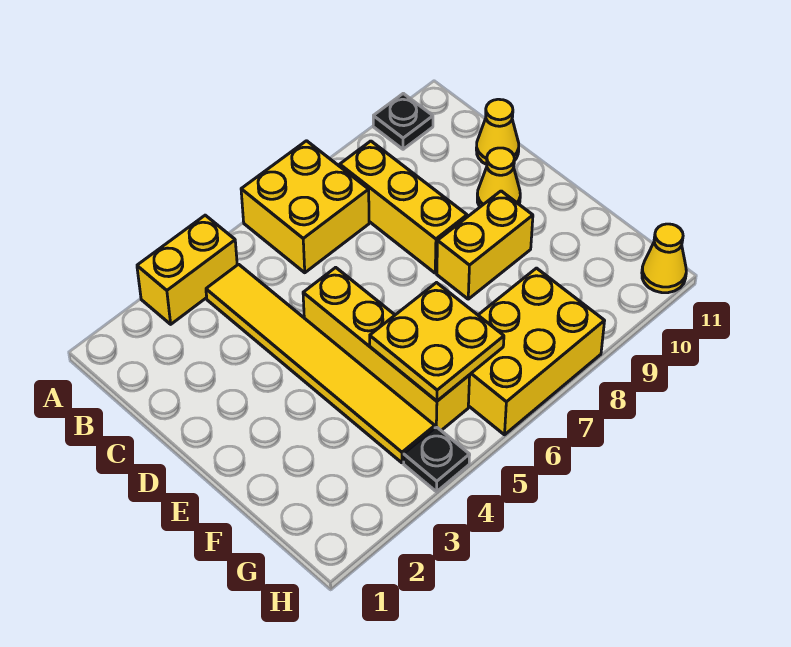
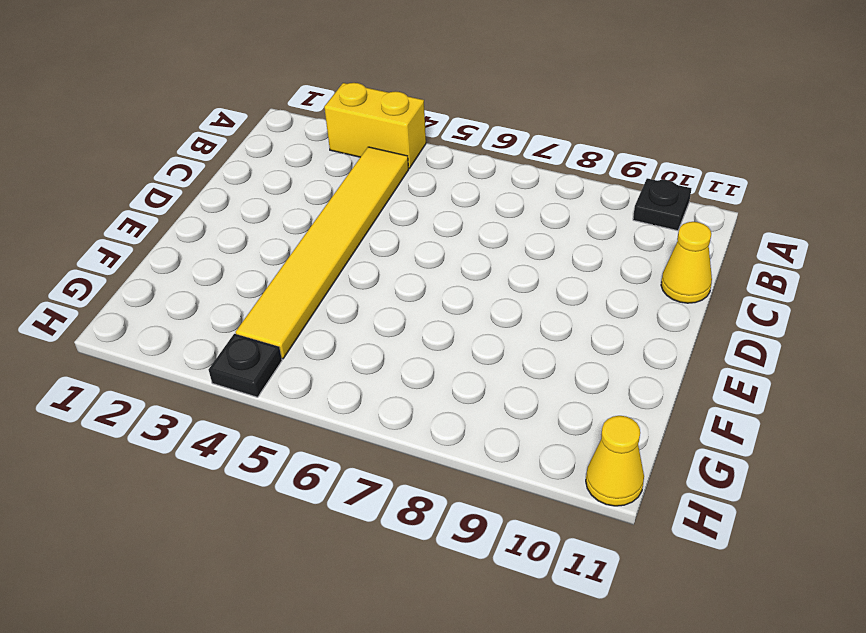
none -> yellow brick A6:B7 level 1
none -> yellow brick B8:D8 level 1
none -> yellow brick D5:G5 level 1

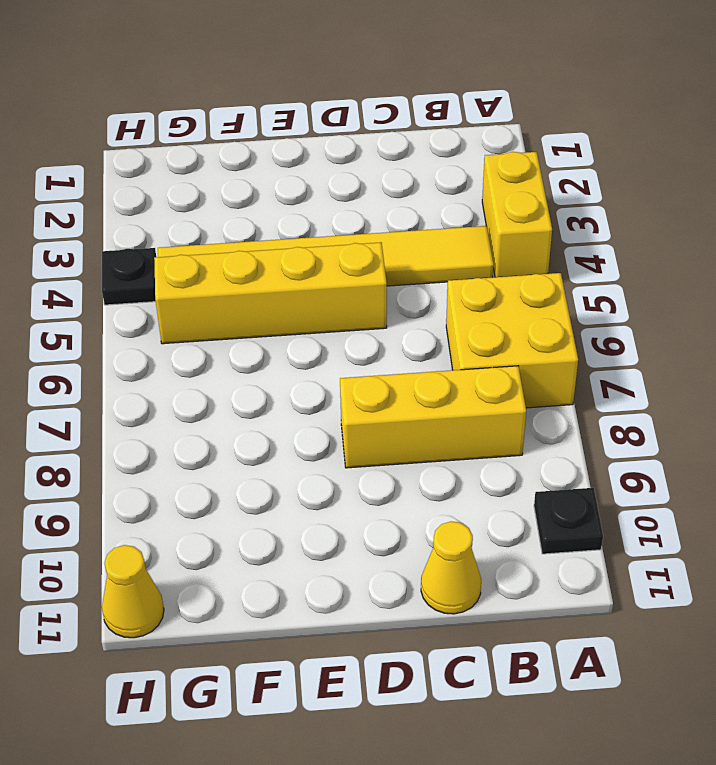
none -> yellow cone D10 level 1
none -> yellow brick E8:E9 level 1
none -> yellow brick G6:H8 level 1

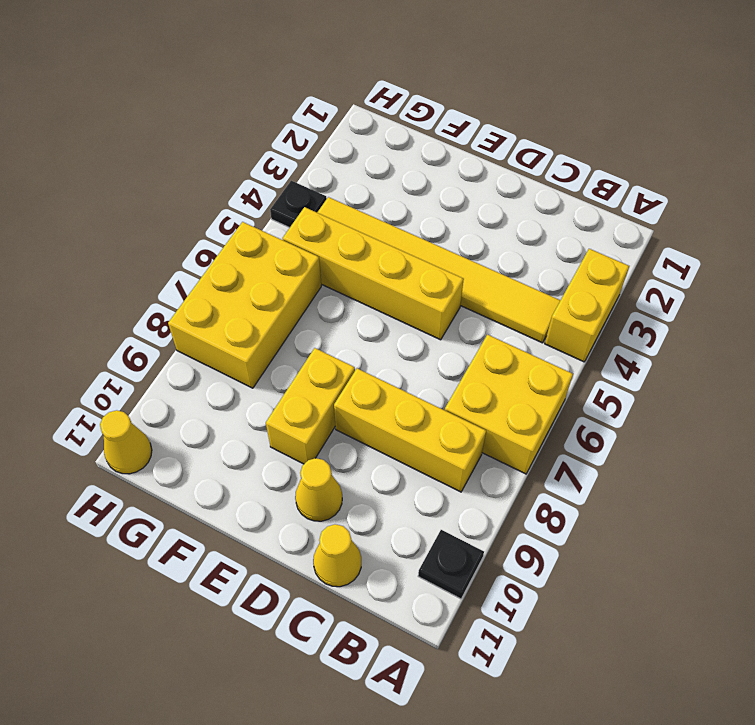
none -> yellow plate F5:G6 level 2

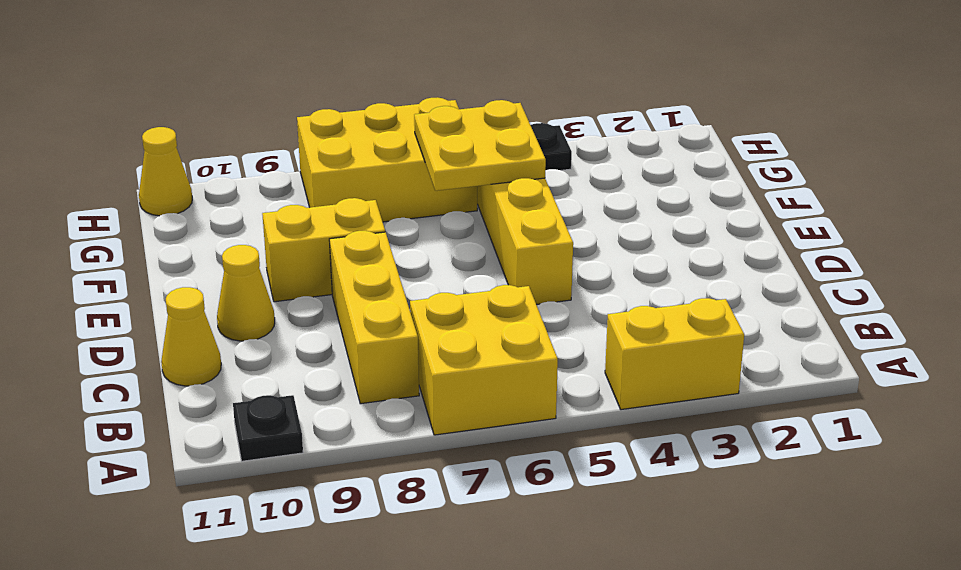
none -> yellow tile B4:G4 level 1

